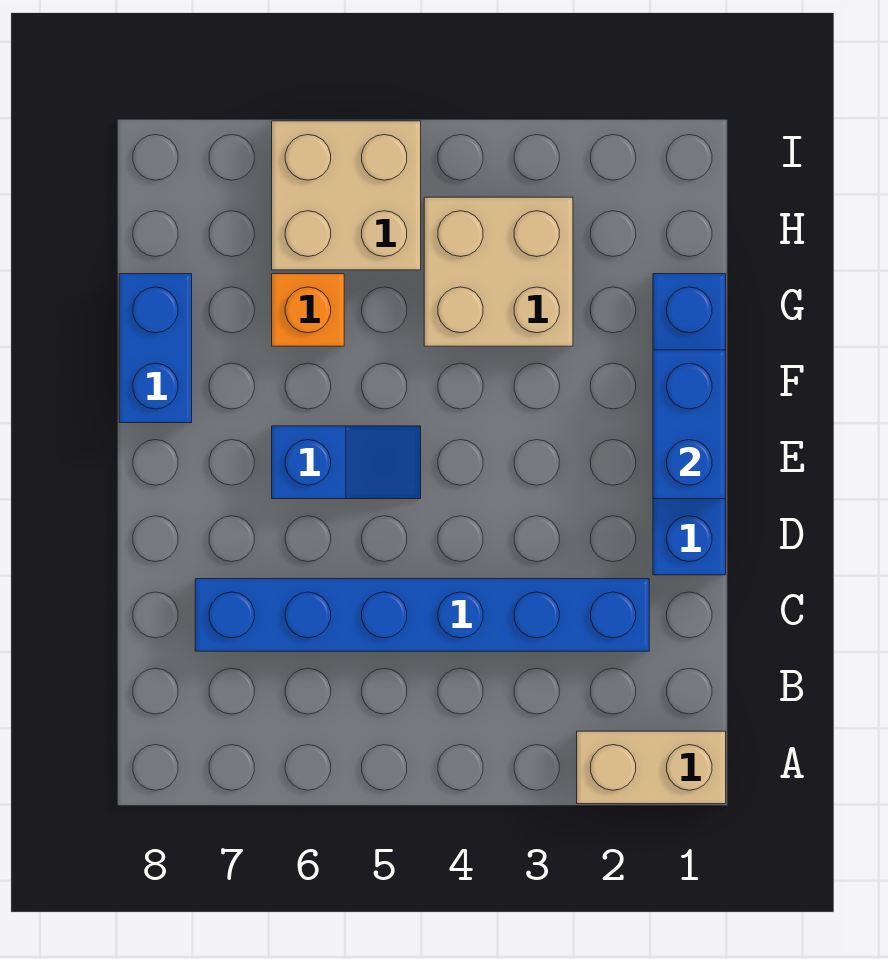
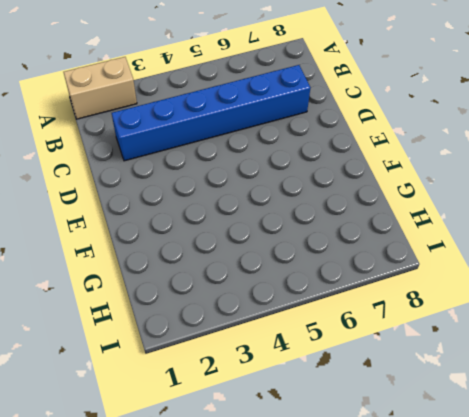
none -> blue brick D1:G1 level 1
none -> blue slope E5:E6 level 1 top 6

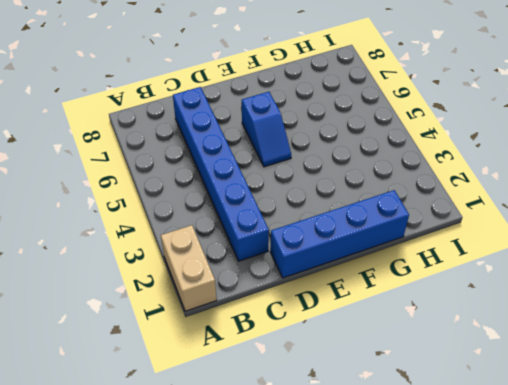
none -> blue brick F8:G8 level 1
none -> tan brick G3:H4 level 1

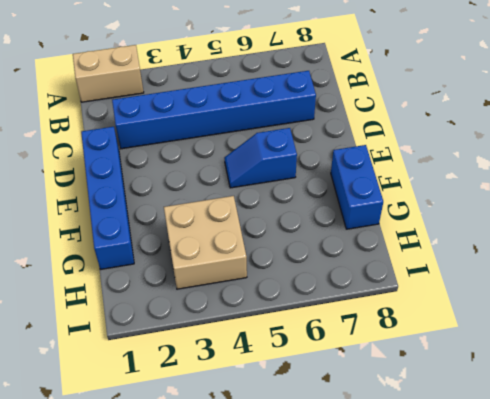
none -> orange brick G6 level 1
none -> tan brick H5:I6 level 1

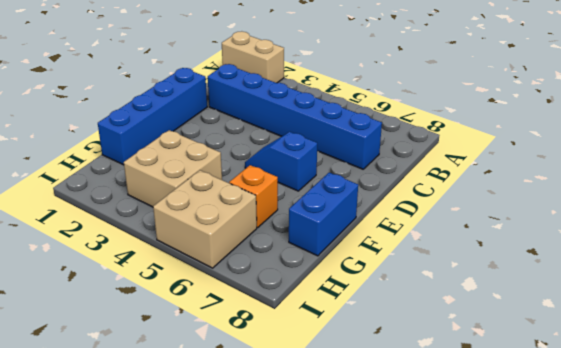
none -> blue brick E1:F1 level 2

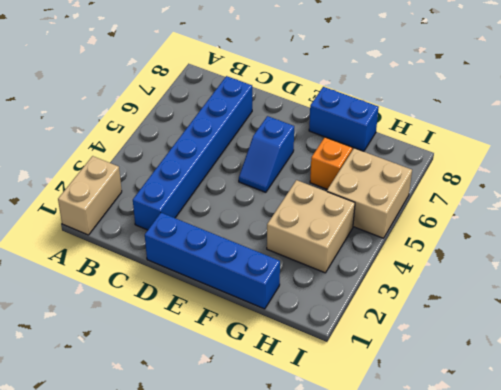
none -> blue brick E1:F1 level 2

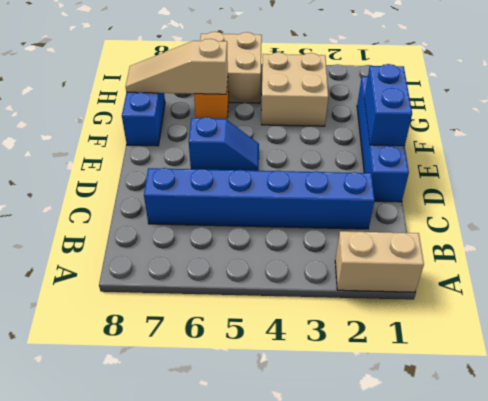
tan slope G6:G8 level 2 top 6 -> none

